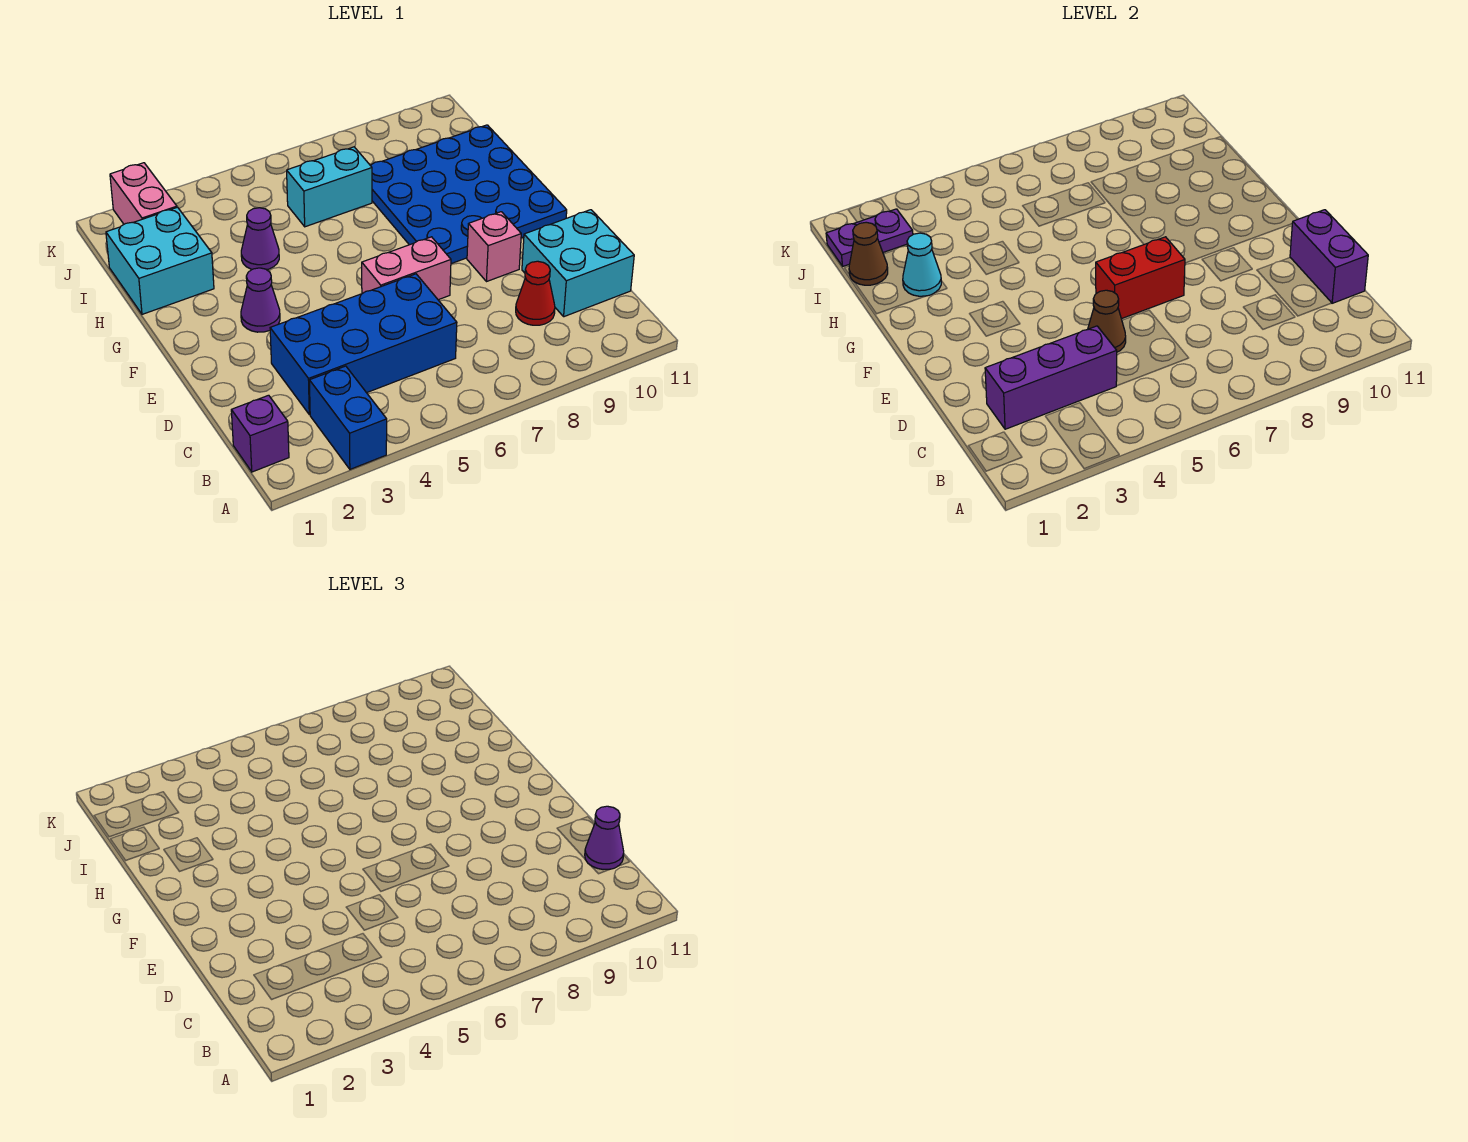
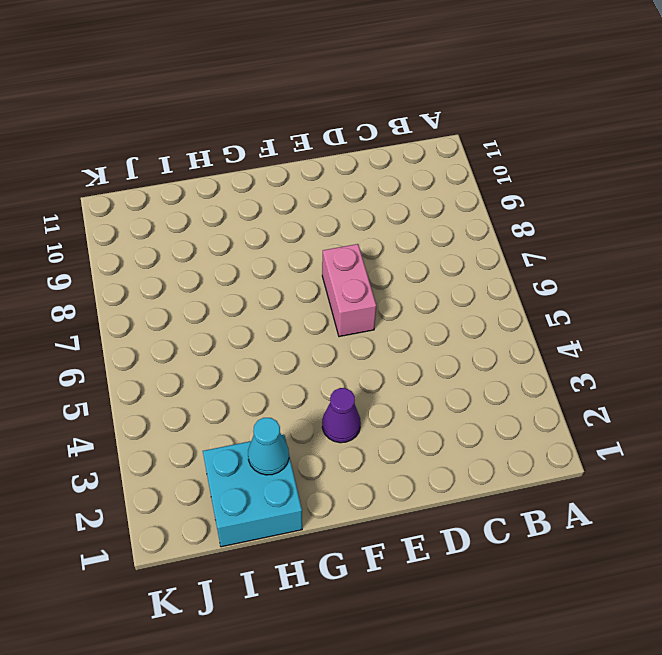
none -> blue brick A3:B3 level 1
none -> purple brick B1 level 1
none -> blue brick C3:D6 level 1

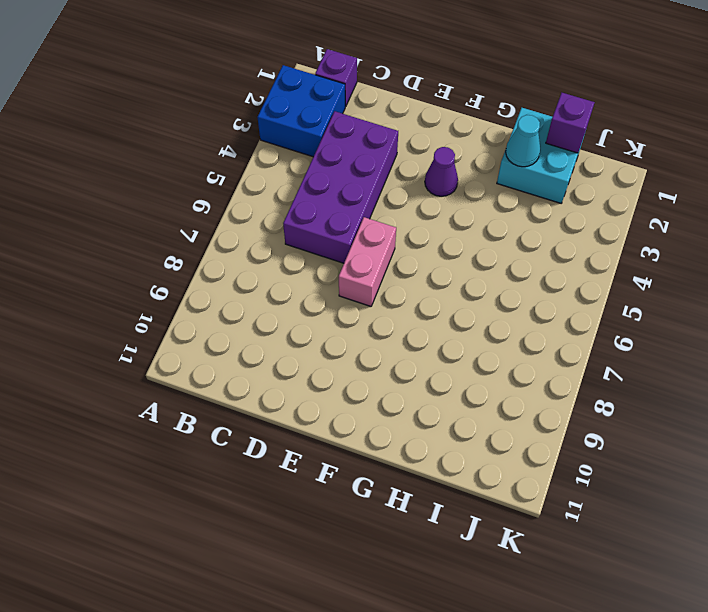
blue brick A2:B3 level 1 -> blue brick A3:B3 level 1
purple brick C3:D6 level 1 -> blue brick C3:D6 level 1
purple brick I1 level 2 -> brown cone I1 level 2
none -> red cone C9 level 1
none -> cyan brick C10:D11 level 1
none -> pink brick E9 level 1

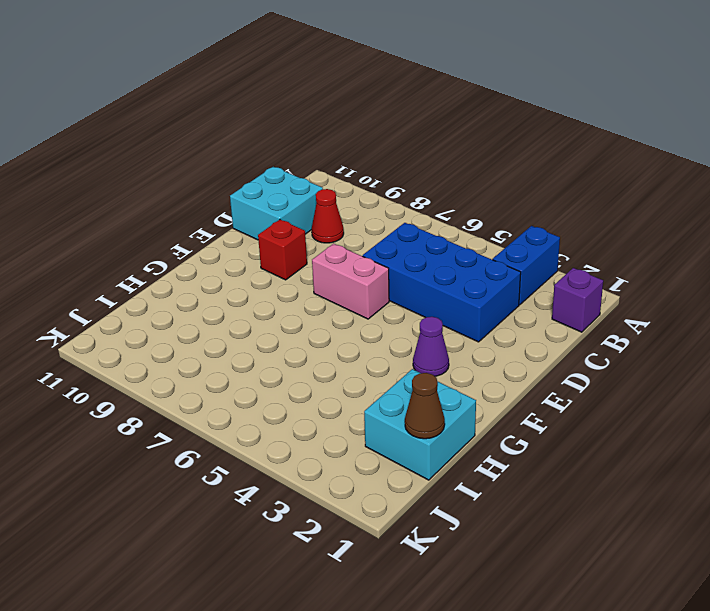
red brick E9 level 1 -> pink brick E9 level 1
none -> blue plate F8:I11 level 1
none -> purple cone H4 level 1
none -> cyan brick I6:I7 level 1

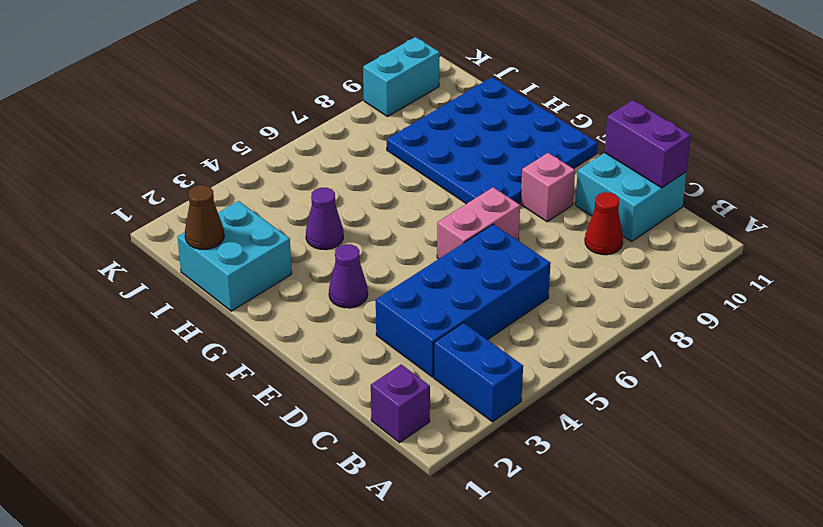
cyan brick K9:K10 level 1 -> cyan brick I6:I7 level 1
none -> pink brick J2:K2 level 1
none -> purple brick C2:C4 level 2
none -> brown cone D5 level 2

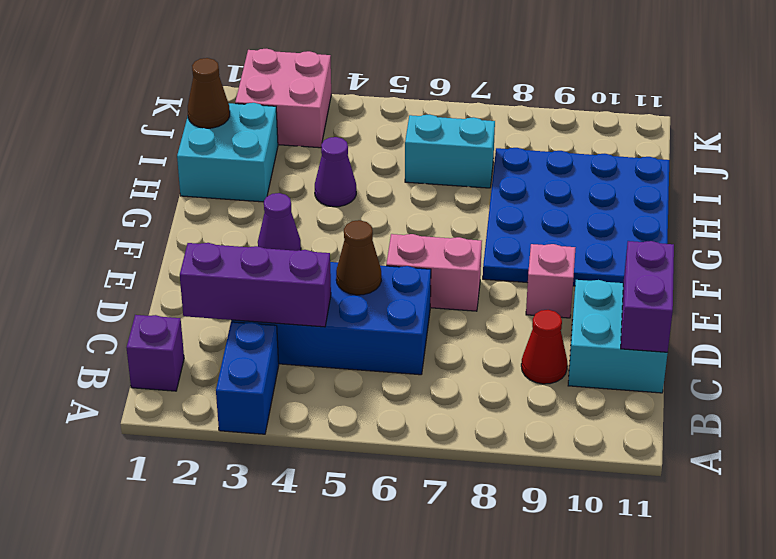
pink brick J2:K3 level 1 -> pink brick J2:K2 level 1
none -> red brick E6:E7 level 2
none -> cyan cone H2 level 2
none -> purple plate J1:J2 level 2

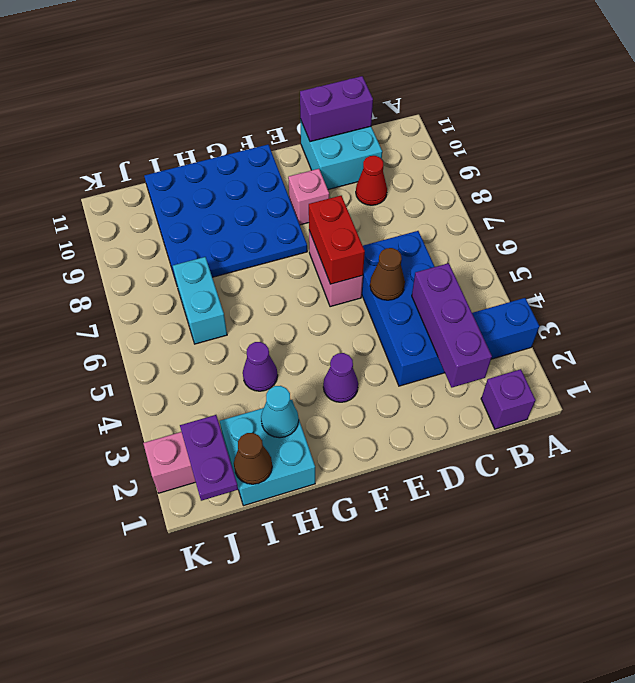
none -> purple cone C11 level 3

